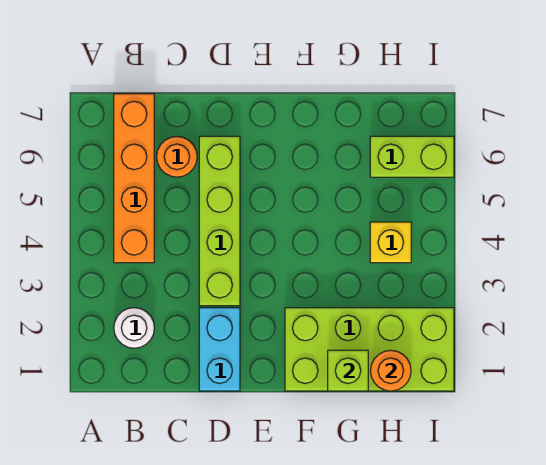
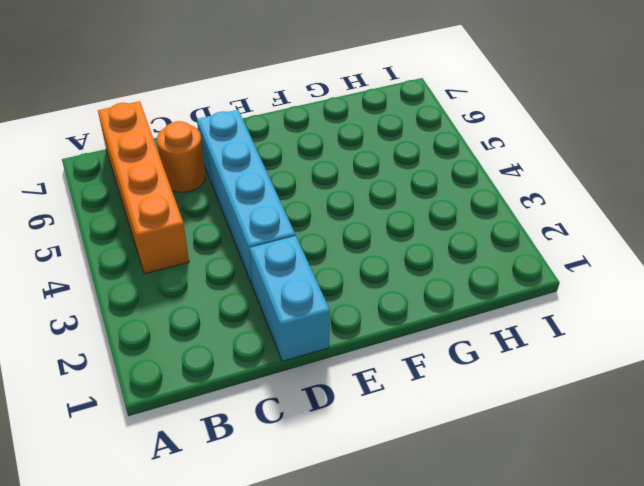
cyan brick D3:D6 level 1 -> lime brick D3:D6 level 1
none -> white round brick B2 level 1
none -> lime brick F1:I2 level 1

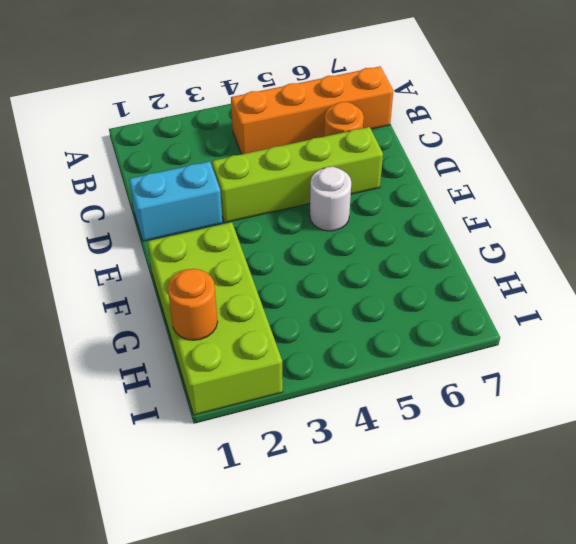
white round brick E5 level 1 -> white round brick B2 level 1
none -> yellow brick H4 level 1
none -> lime brick H6:I6 level 1

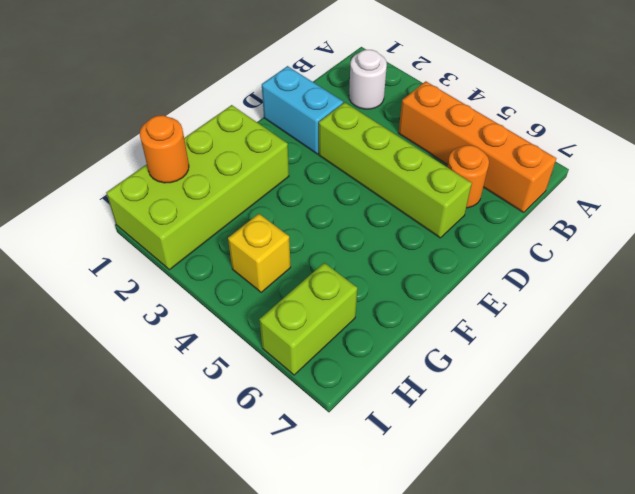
none -> lime brick G1 level 2

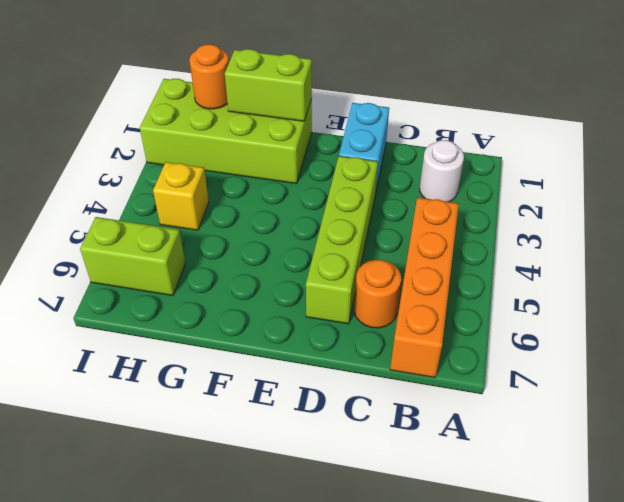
lime brick F1:G1 level 2 -> lime brick G1 level 2

